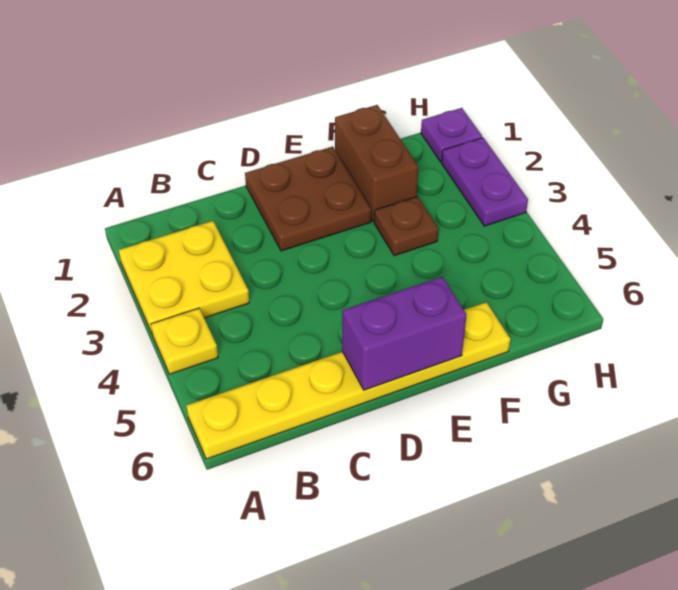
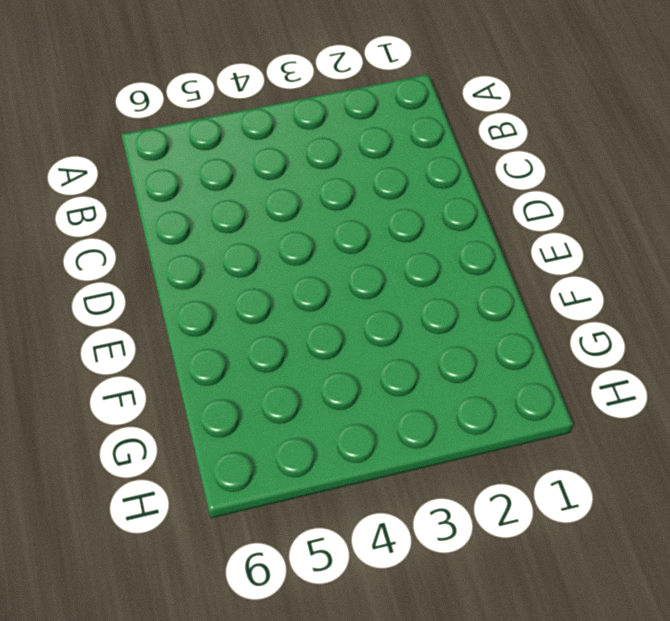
none -> yellow plate A2:B3 level 1
none -> yellow plate A4 level 1

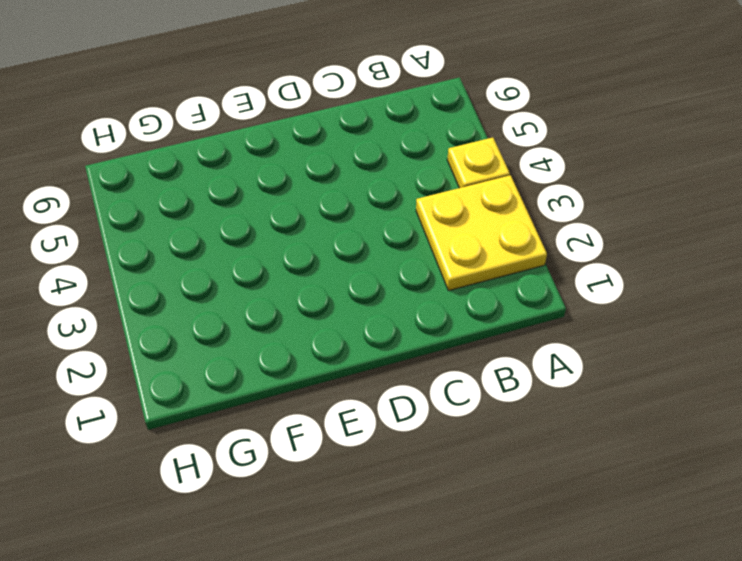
none -> yellow plate A6:F6 level 1
none -> brown plate D1:E2 level 1

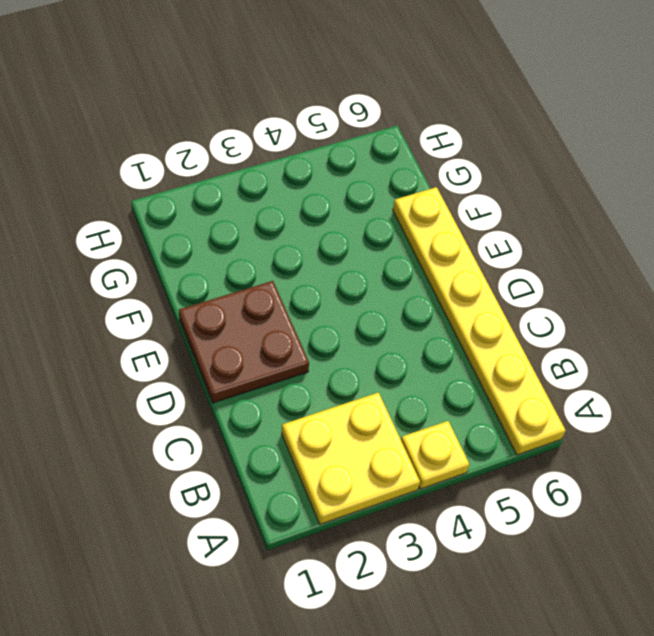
none -> brown brick F1:F2 level 1
none -> brown plate F3 level 1

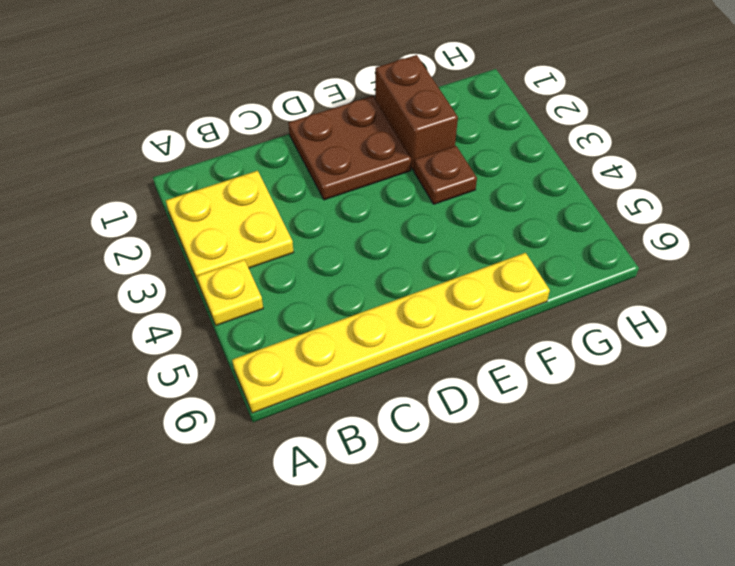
none -> purple plate H1 level 1
none -> purple plate H2:H3 level 1

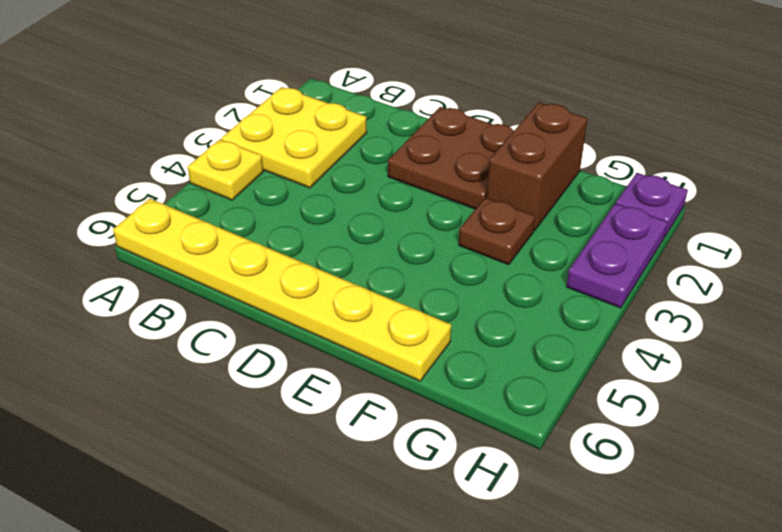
none -> purple brick D6:E6 level 2

